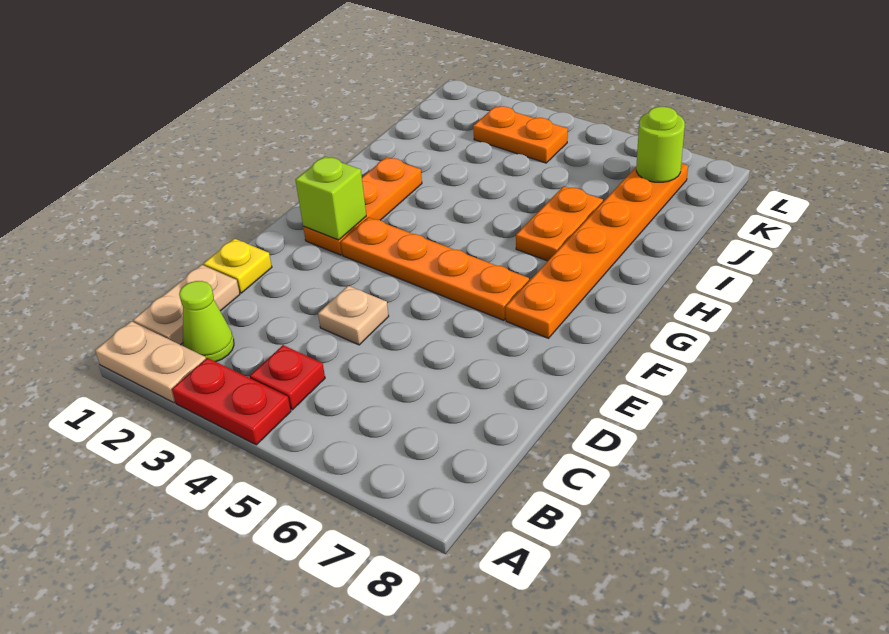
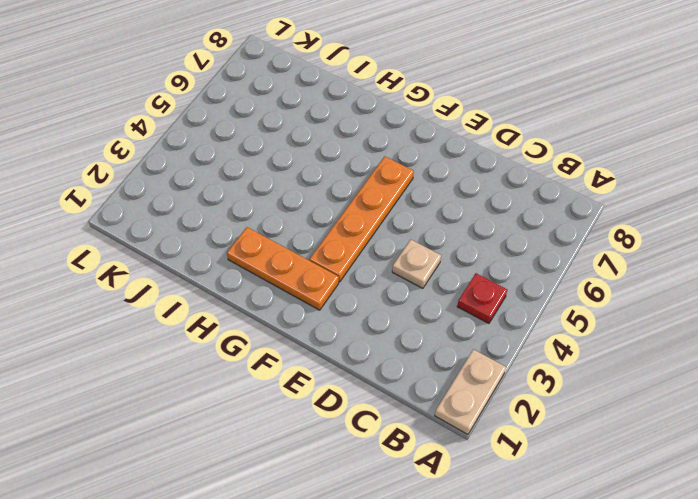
none -> red plate A3:A4 level 1
none -> tan plate B1:C1 level 1
none -> lime cone B2 level 1

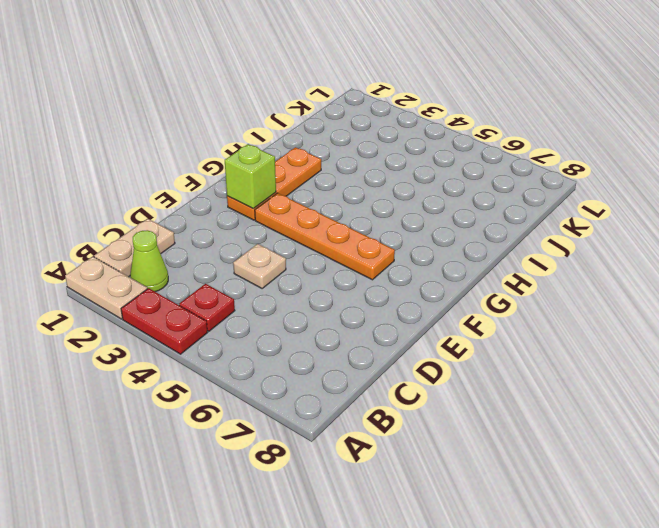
none -> yellow plate D1 level 1
none -> orange plate F7:K7 level 1
none -> orange plate H6:I6 level 1

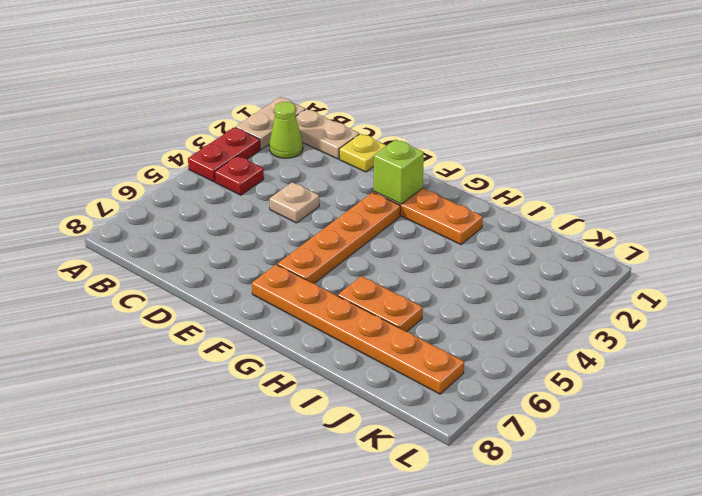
none -> orange plate K3:K4 level 1
none -> lime round brick K7 level 2

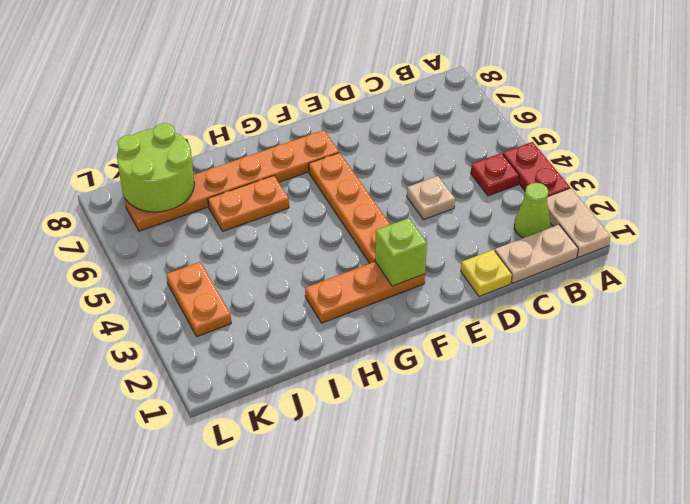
lime round brick J7:K8 level 2 -> lime round brick K7 level 2

